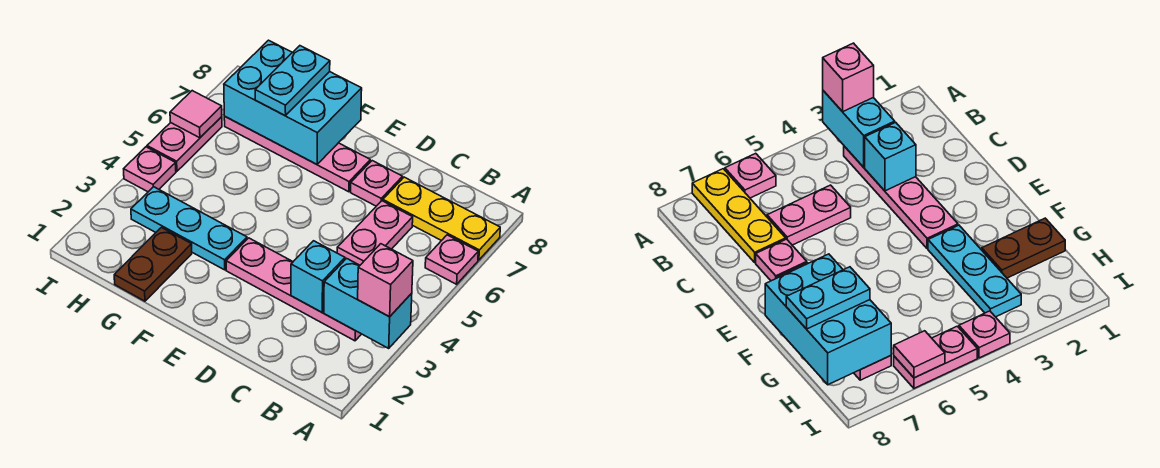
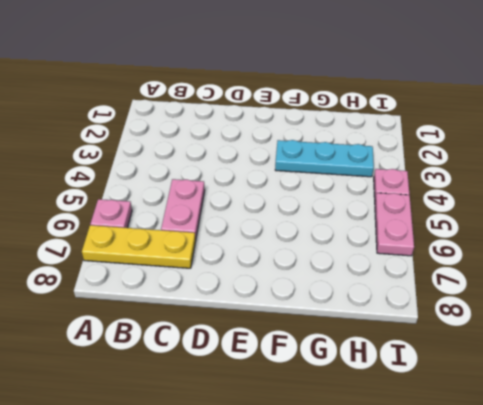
none -> pink plate B3:E3 level 1
none -> pink plate D7 level 1
none -> pink plate E7:H7 level 1

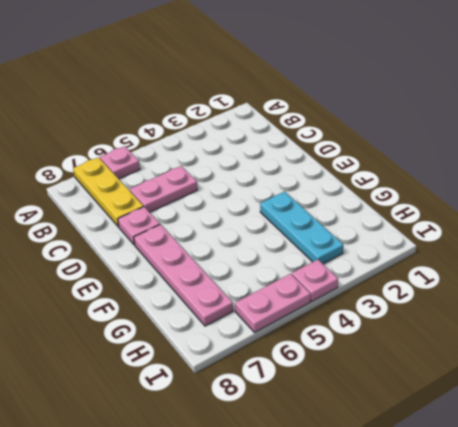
none -> pink plate B3:E3 level 1
none -> brown plate G1:G2 level 1
none -> cyan brick A3:B3 level 2

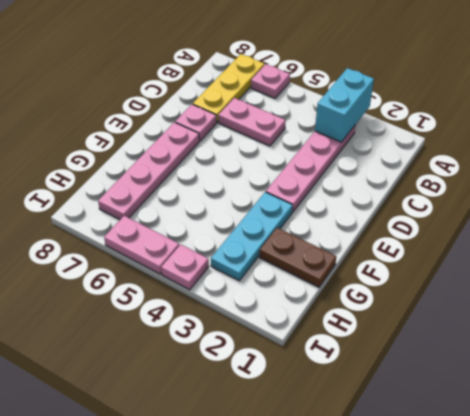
none -> cyan brick C3 level 2
none -> cyan brick F7:H8 level 2
none -> pink tile I6 level 2

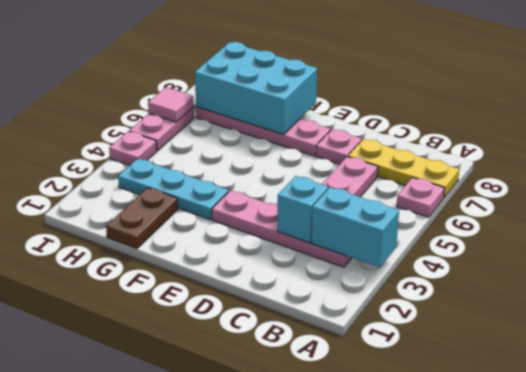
none -> pink brick A3 level 3
none -> cyan plate G7:G8 level 3

